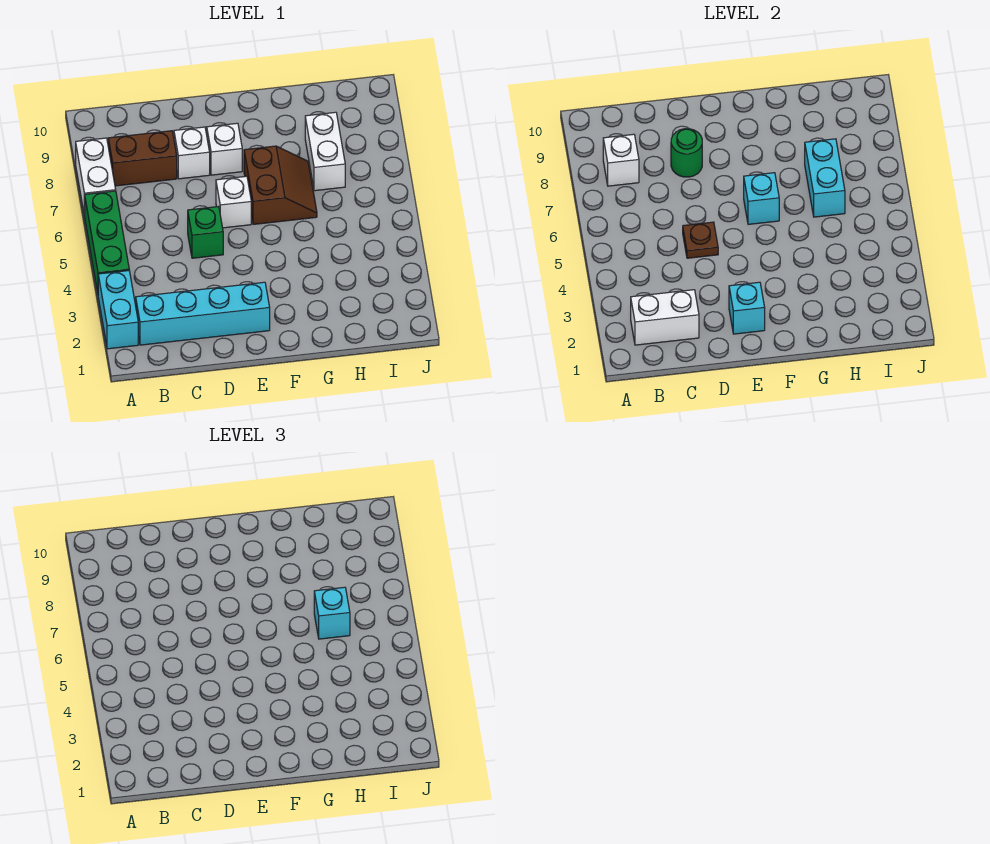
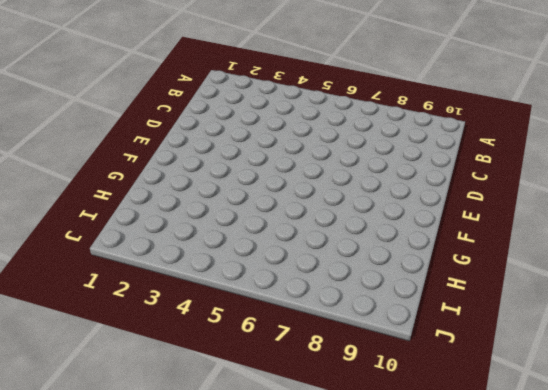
none -> cyan brick A2:A3 level 1
none -> green brick A4:A6 level 1
none -> white brick A7:A8 level 1

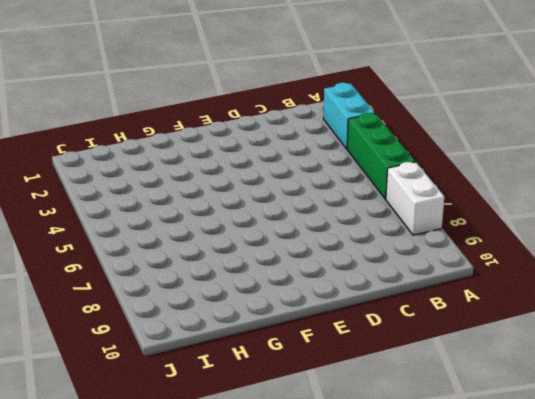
none -> cyan brick B2:E2 level 1
none -> brown brick B8:C8 level 1
none -> green brick D5 level 1

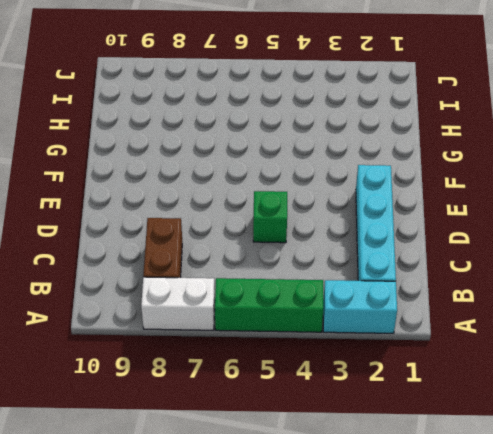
none -> white brick D8 level 1
none -> white brick E6 level 1
none -> white brick E8 level 1

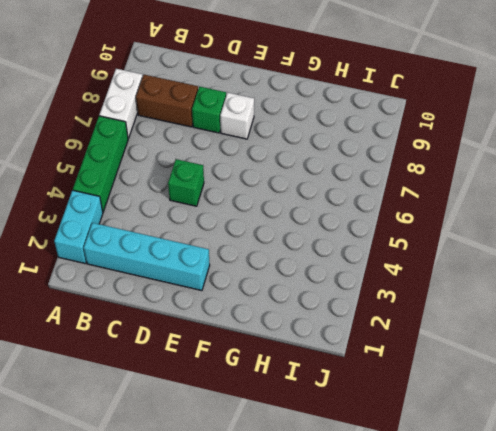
green brick D8 level 1 -> white brick D8 level 1
none -> white brick E6 level 1
none -> brown slope F6:G7 level 1 top F
none -> white brick H7:H8 level 1

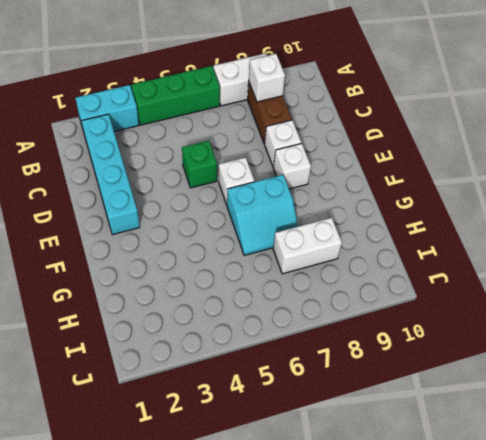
cyan slope F6:G7 level 1 top F -> brown slope F6:G7 level 1 top F
none -> white brick B2:C2 level 2
none -> brown plate D5 level 2
none -> green round brick D8 level 2

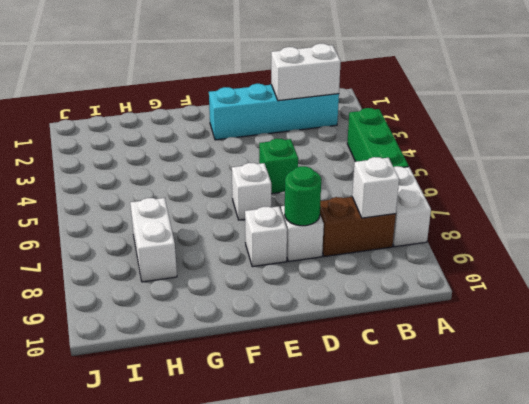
none -> cyan brick A2:A3 level 1
none -> brown slope F6:G7 level 1 top F
none -> brown plate D5 level 2

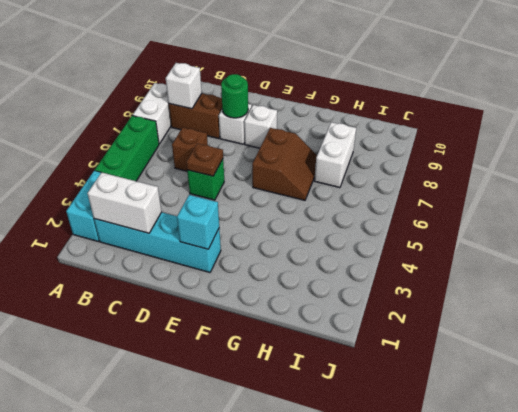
brown brick C6 level 1 -> none
none -> white brick E6 level 1
none -> cyan brick F6 level 2
none -> cyan brick H6:H7 level 2

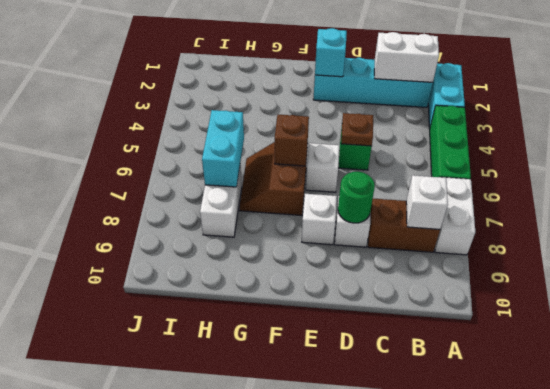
brown brick F6 level 2 -> cyan brick F6 level 2
none -> cyan brick H6 level 3

